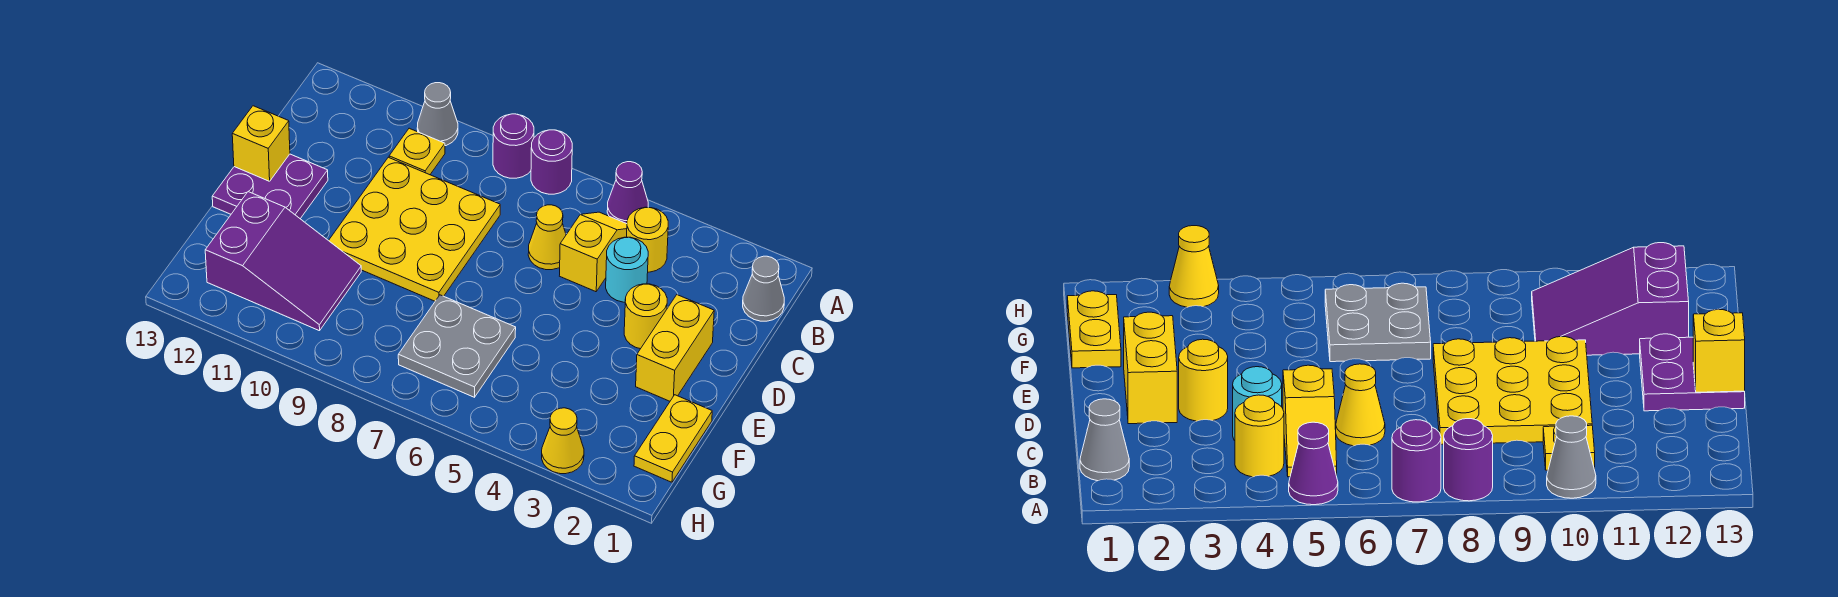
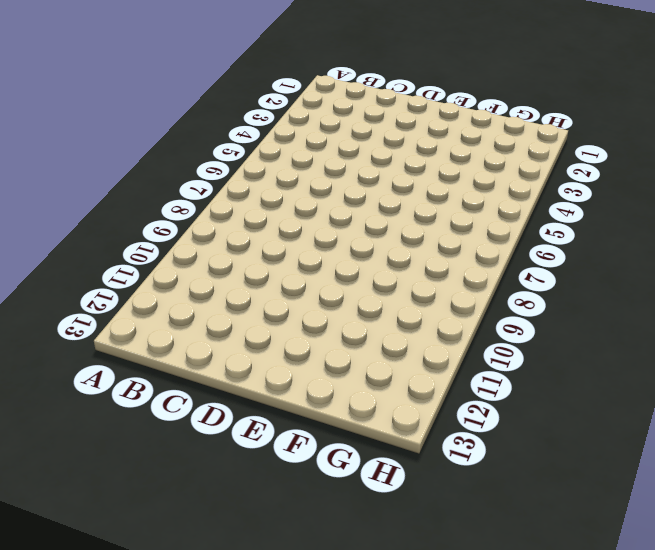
none -> purple cone A5 level 1
none -> purple round brick A7 level 1
none -> purple round brick A8 level 1

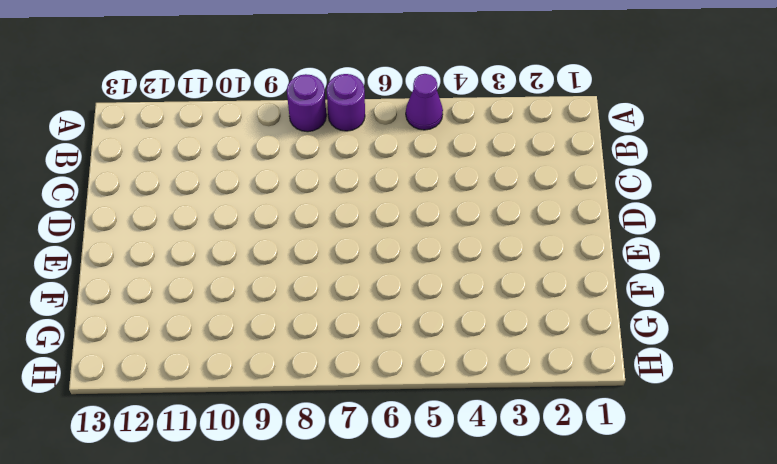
none -> grey cone A10 level 1
none -> grey cone B1 level 1
none -> yellow round brick B4 level 1

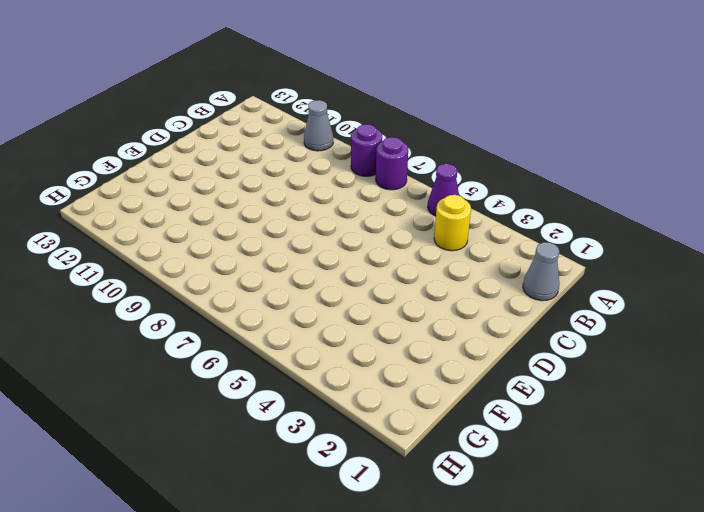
none -> yellow slope B5:C5 level 1 top C
none -> yellow plate B10 level 1
none -> cyan round brick C4 level 1

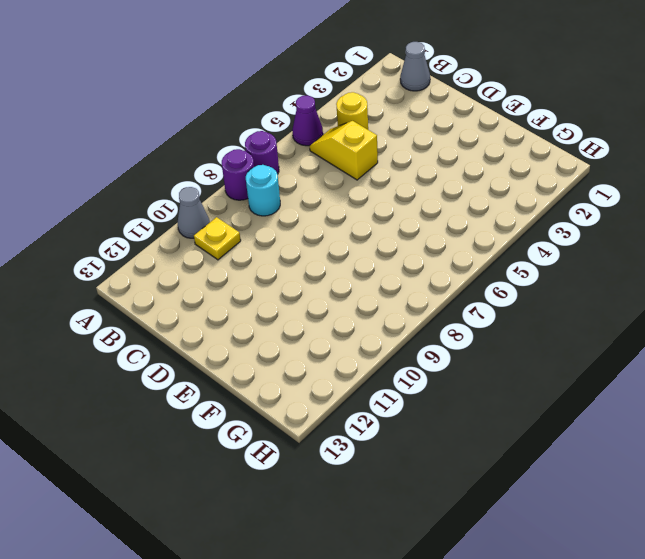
cyan round brick B8 level 1 -> cyan round brick C4 level 1
none -> yellow cone C6 level 1
none -> yellow plate C8:E10 level 1
none -> yellow brick D2:E2 level 1

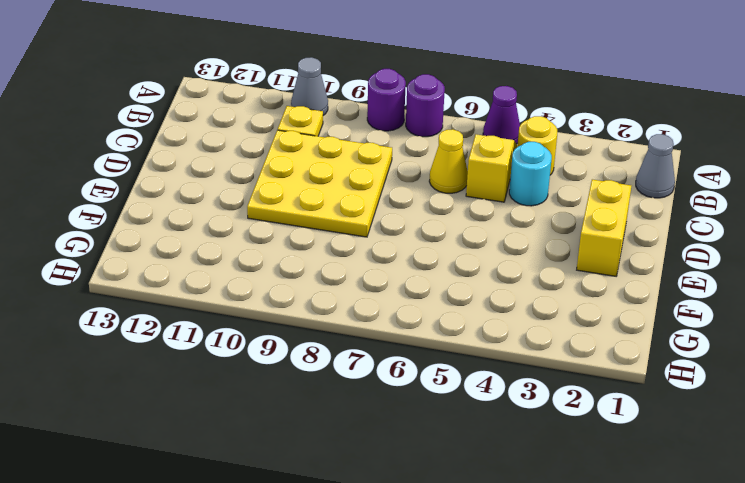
none -> yellow round brick D3 level 1
none -> purple plate D12:E13 level 1
none -> yellow plate F1:G1 level 1

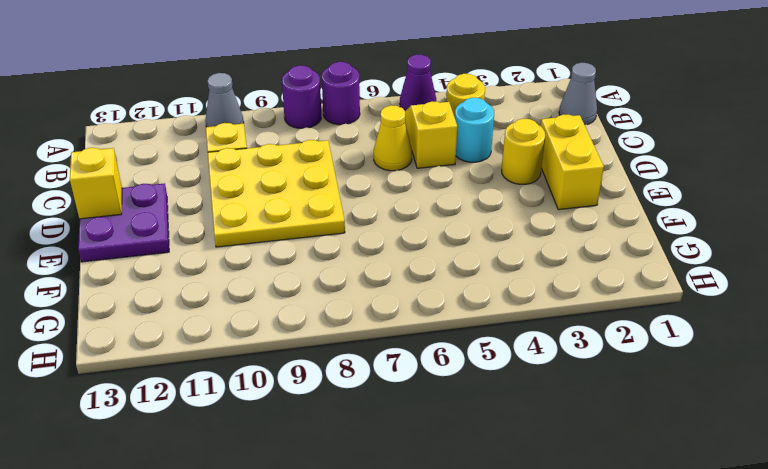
none -> yellow plate F1:G1 level 1
none -> grey plate F6:G7 level 1
none -> purple slope F10:G12 level 1 top 12

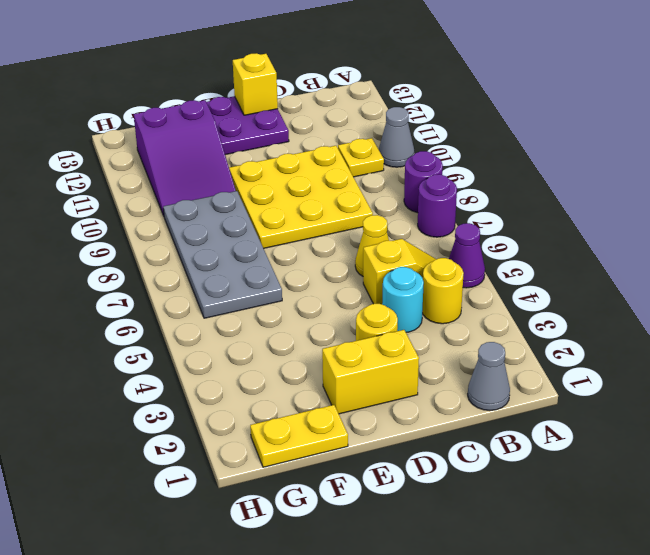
grey plate F6:G9 level 1 -> grey plate F6:G7 level 1
none -> yellow cone H3 level 1

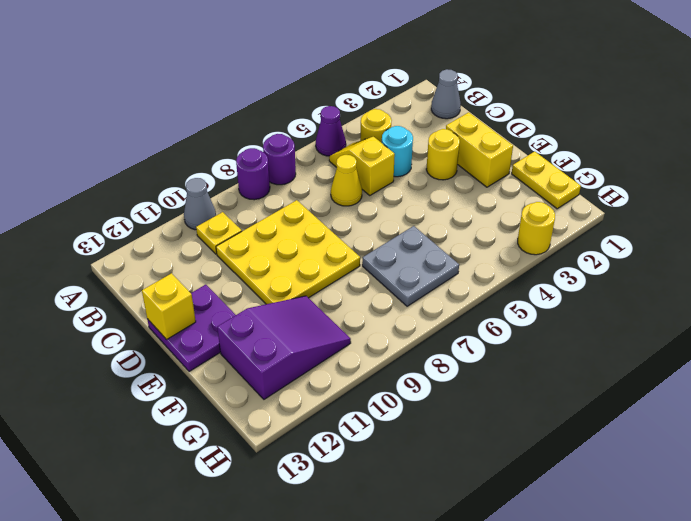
yellow round brick H3 level 1 -> yellow cone H3 level 1

